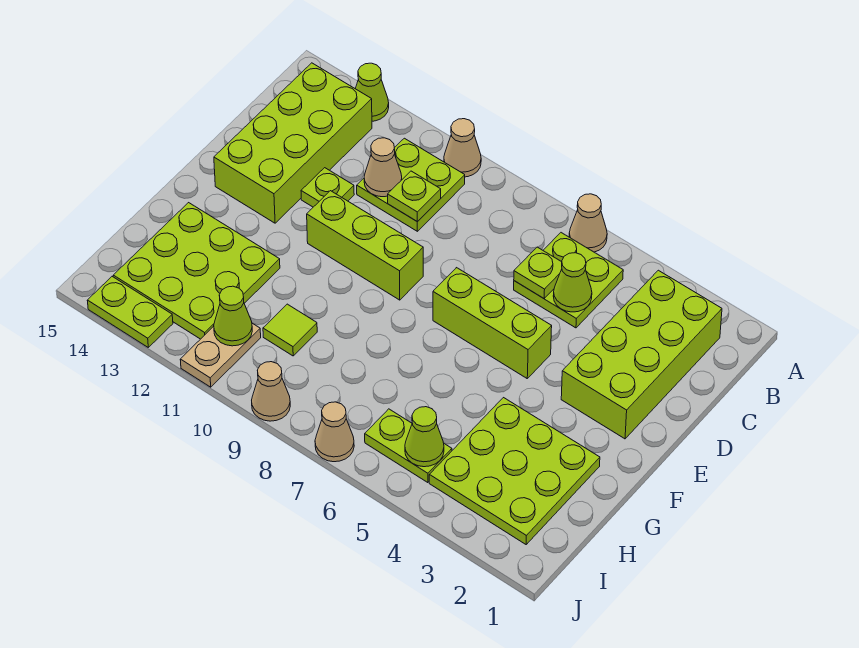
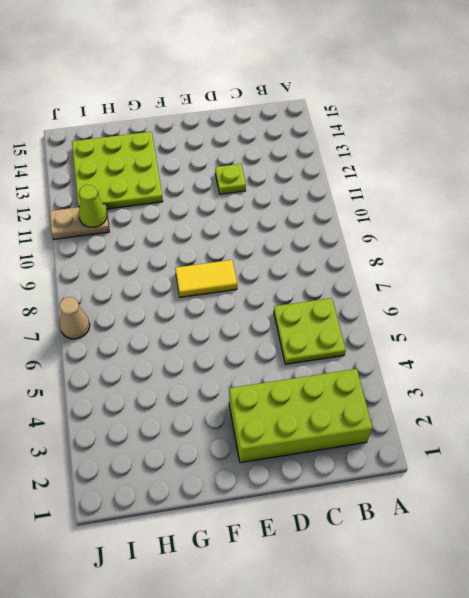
yellow tile E8:F8 level 1 -> none
none -> tan cone A6 level 1
none -> tan cone A10 level 1
none -> lime cone A13 level 1

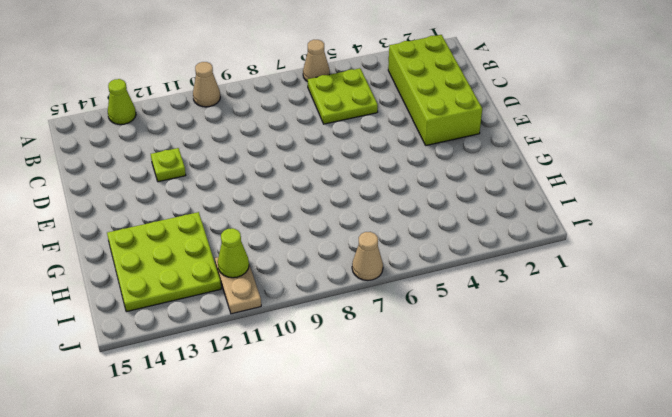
none -> lime plate B10:C11 level 1
none -> lime brick B13:E14 level 1
none -> lime brick E5:E7 level 1

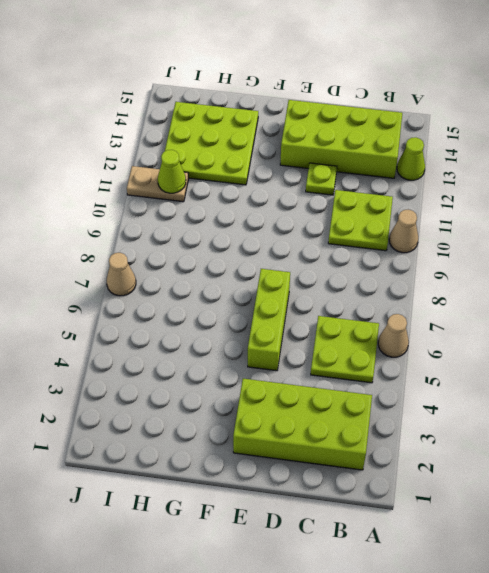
none -> lime brick E9:E11 level 1
none -> lime plate G2:I4 level 1
none -> lime tile H10 level 1

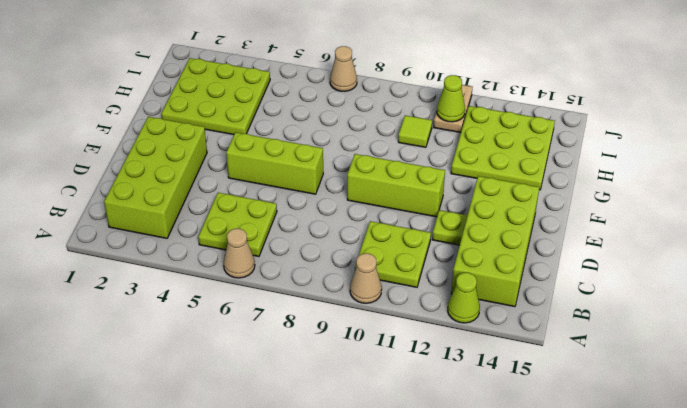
none -> lime plate I5:I6 level 1
none -> tan cone J9 level 1
none -> lime plate J13:J14 level 1

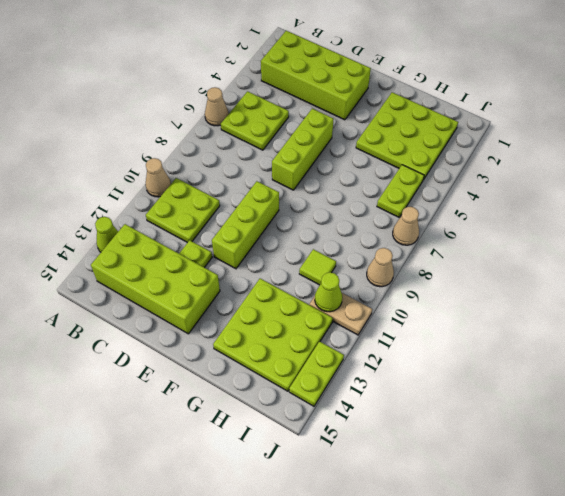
none -> lime cone C5 level 2
none -> lime plate C6 level 2
none -> lime plate C10 level 2

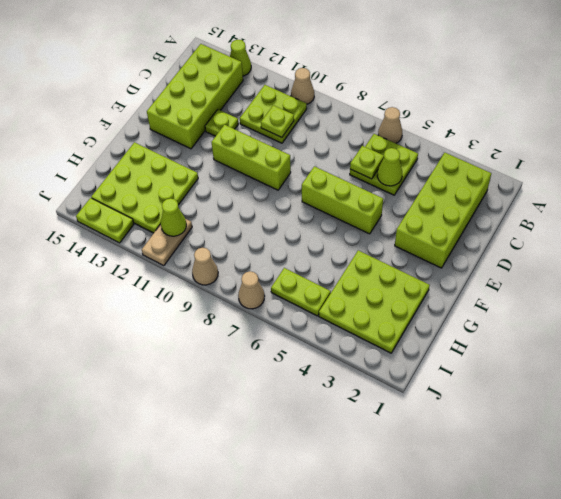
none -> lime tile H10 level 1
none -> tan cone C11 level 2
none -> lime cone I5 level 2

